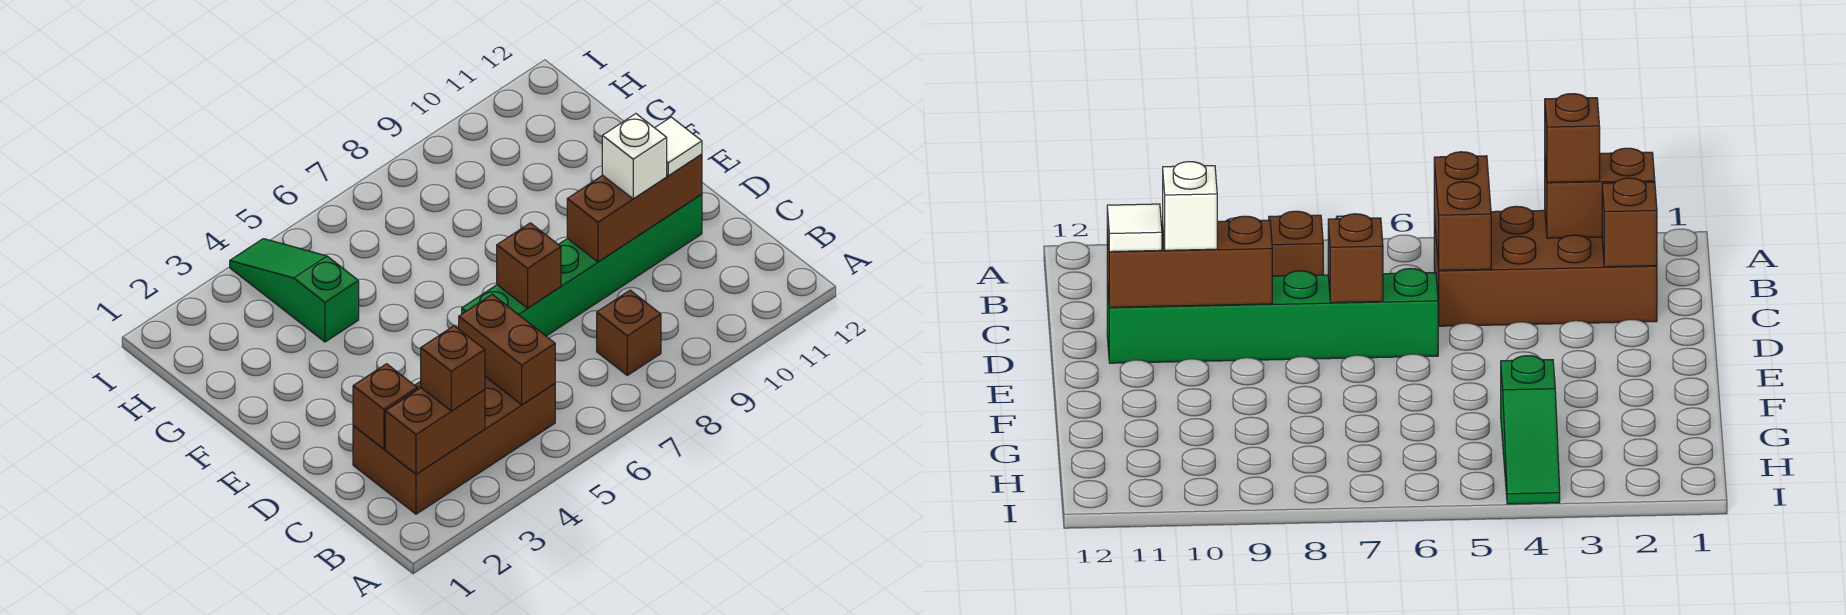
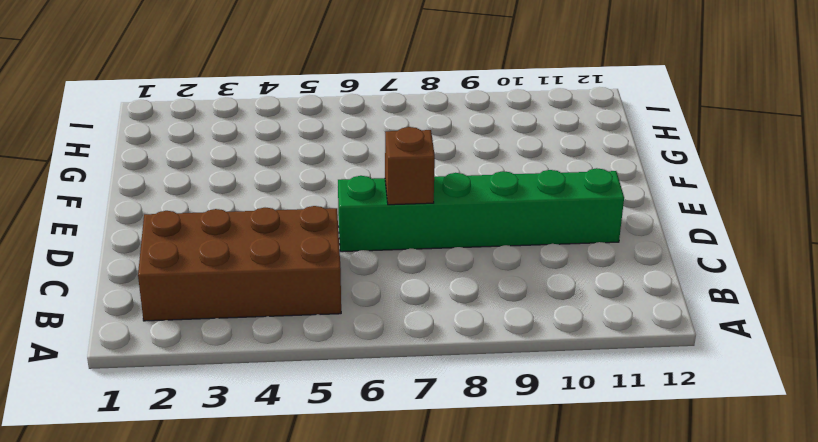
none -> brown brick B8 level 1
none -> green slope G4:I4 level 1 top G
none -> brown brick B2:B3 level 2

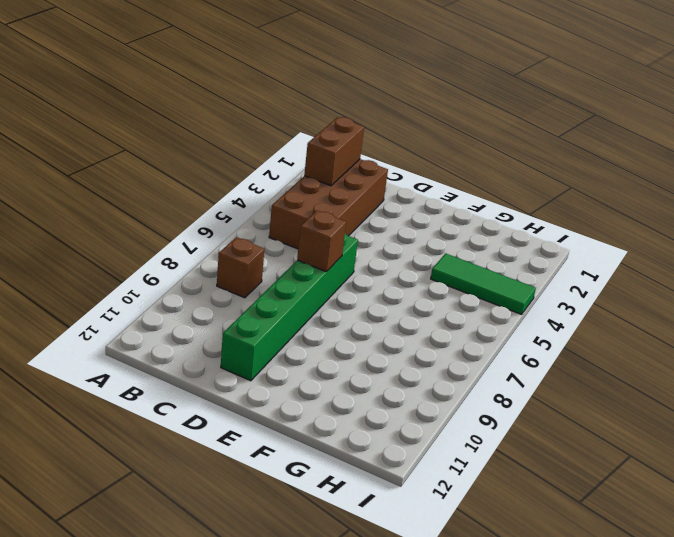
green tile G4:I4 level 1 -> green slope G4:I4 level 1 top G
none -> brown brick B5:C5 level 2
none -> brown brick C2 level 2
none -> brown brick D9:D11 level 2

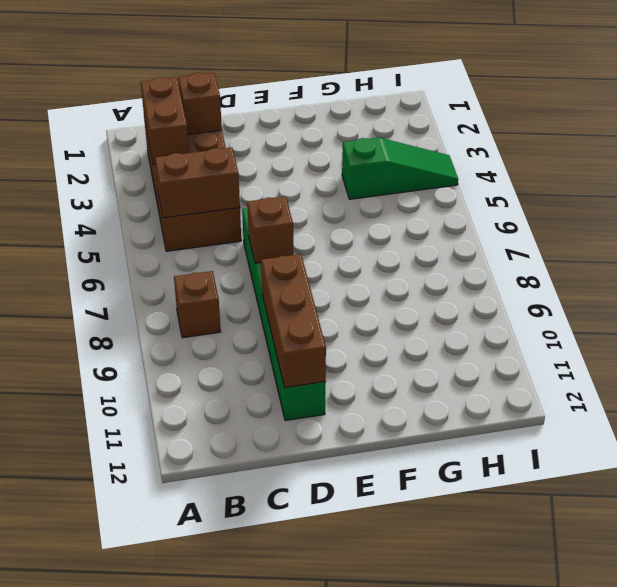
none -> brown brick B3 level 3
none -> white brick D10 level 3
none -> white tile D11 level 3

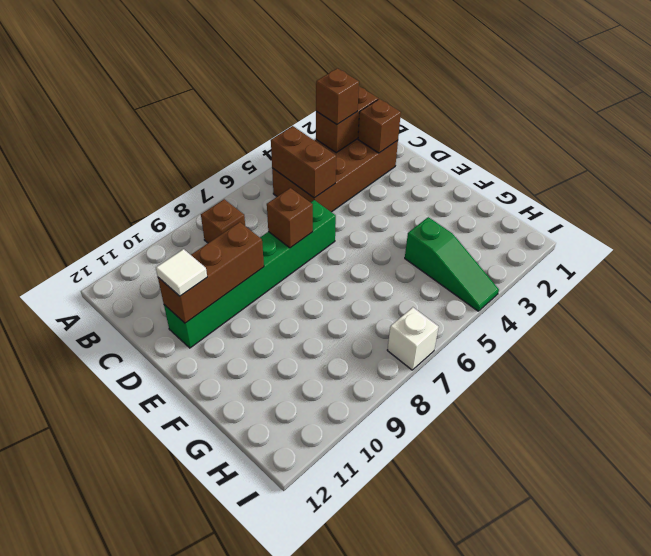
white brick I7 level 1 -> white brick D10 level 3

